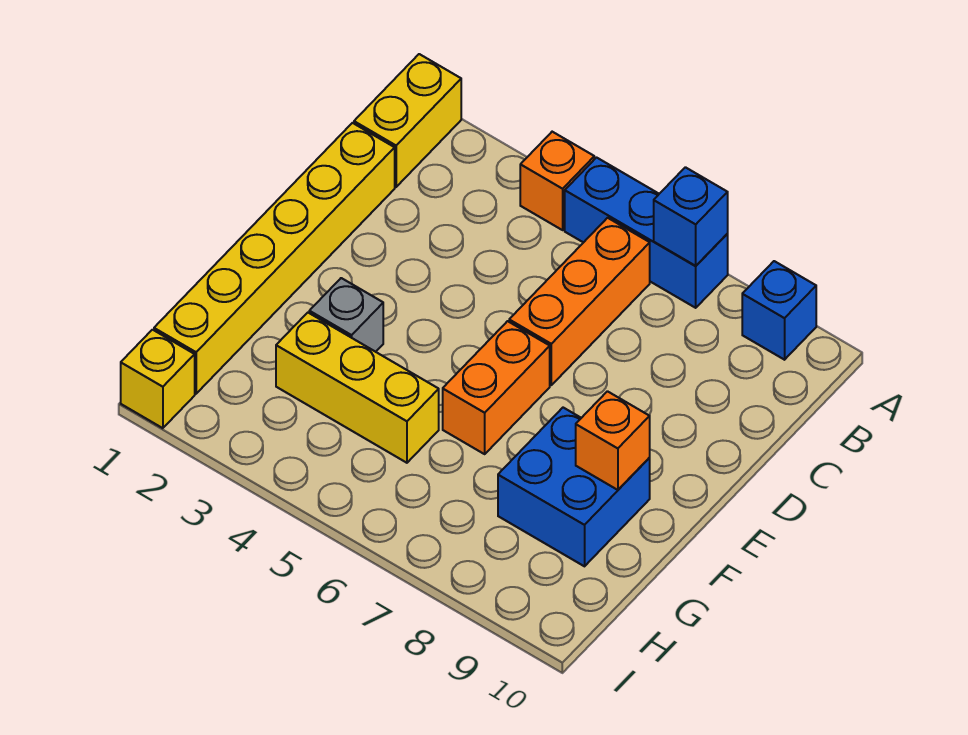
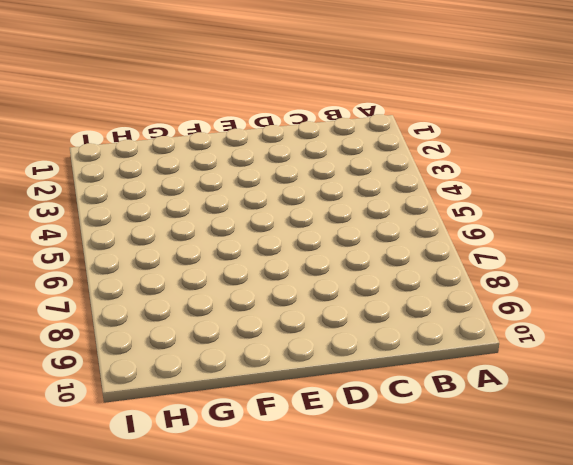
none -> yellow brick A1:B1 level 1
none -> orange brick A4 level 1
none -> blue brick A5:A7 level 1

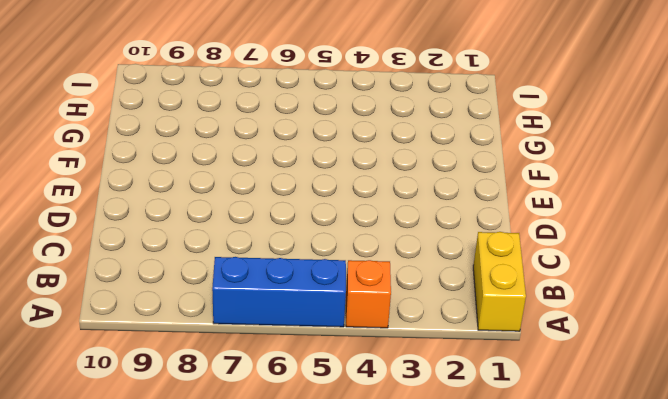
none -> blue brick A9 level 1
none -> orange brick B6:D6 level 1
none -> yellow brick C1:H1 level 1

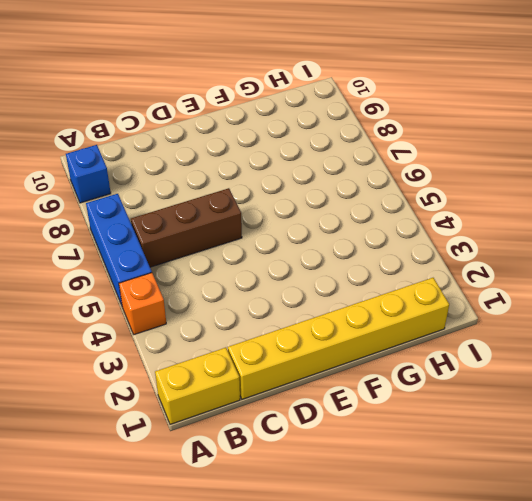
brown brick B6:D6 level 1 -> orange brick B6:D6 level 1
none -> orange brick E6:F6 level 1
none -> grey brick F3 level 1
none -> blue brick F8:G9 level 1

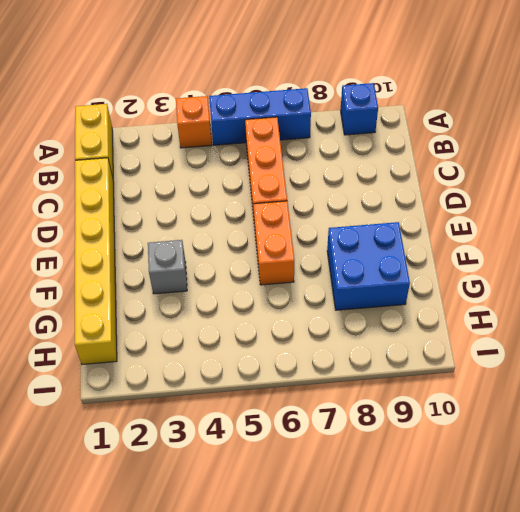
none -> yellow brick G3:G5 level 1
none -> yellow brick I1 level 1
none -> blue brick A7 level 2

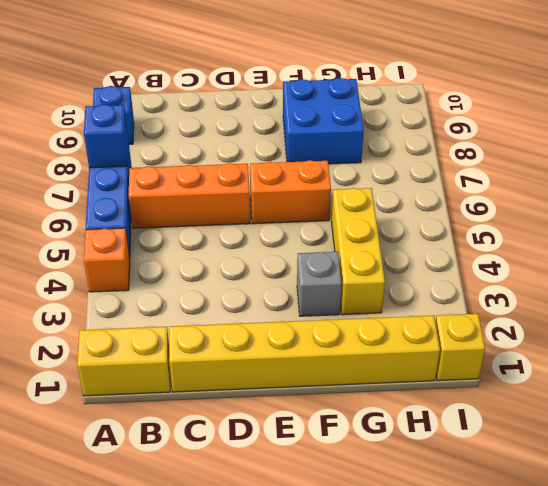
none -> orange brick F9 level 2

